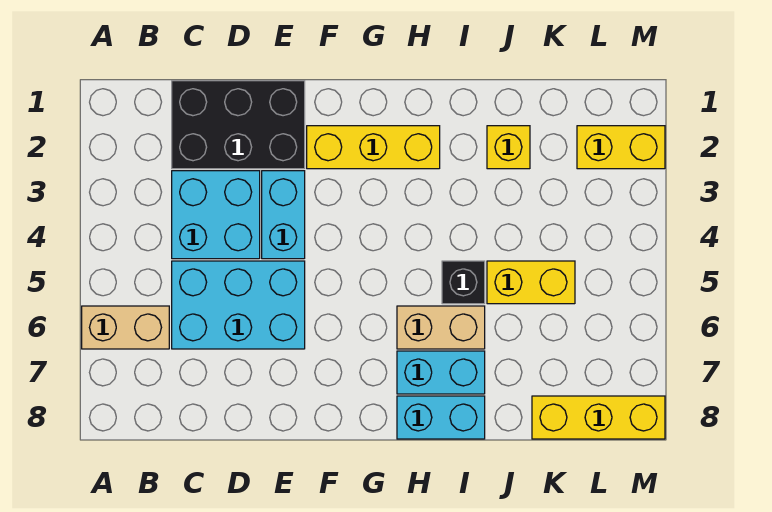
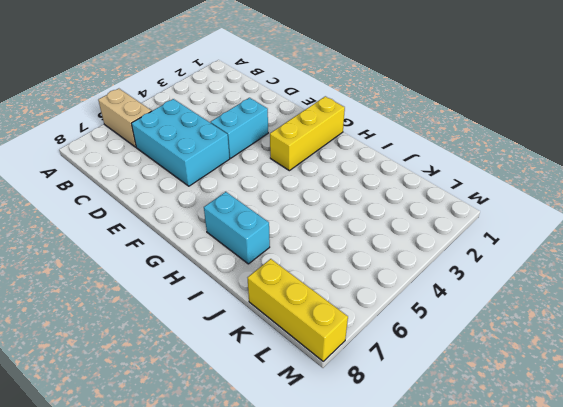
yellow brick G1:G3 level 1 -> yellow brick F2:H2 level 1
none -> black brick C1:E2 level 1
none -> cyan brick C3:D4 level 1
none -> tan brick H6:I6 level 1

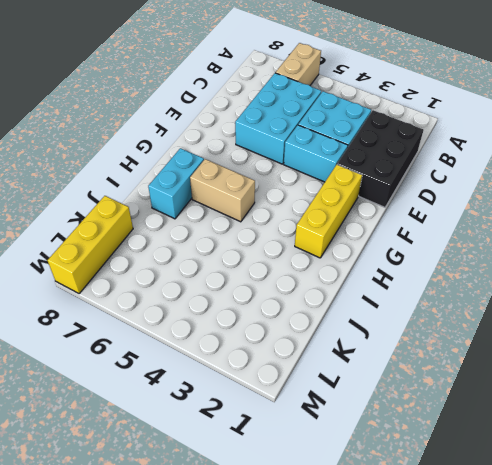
tan brick H5:H6 level 1 -> tan brick H6:I6 level 1
none -> cyan brick H8:I8 level 1
none -> black brick I5 level 1
none -> yellow brick J2 level 1

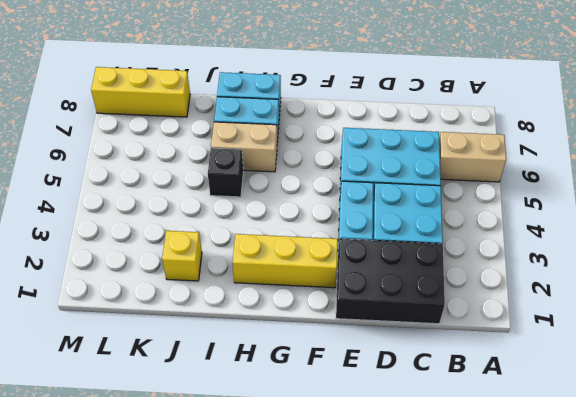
none -> yellow brick J5:K5 level 1
none -> yellow brick L2:M2 level 1

